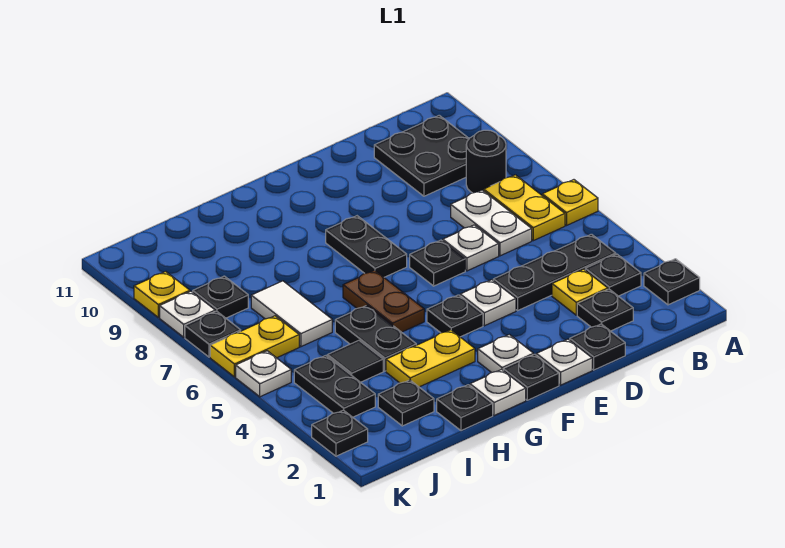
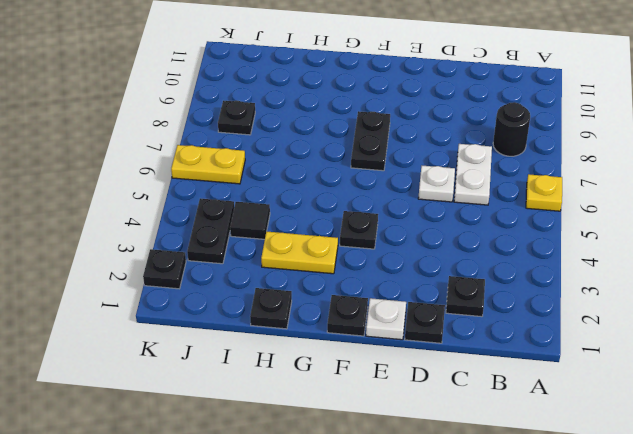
none -> black plate A2 level 1
none -> black plate B3 level 1
none -> black plate B4:D4 level 1
none -> yellow plate B6:B7 level 1

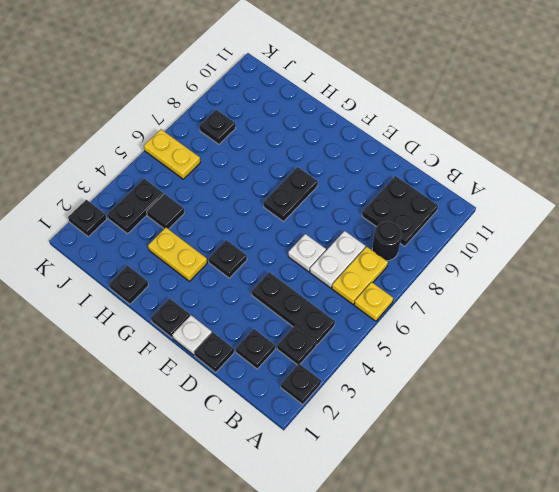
none -> yellow plate C3 level 1
none -> white plate E4 level 1
none -> black plate E6 level 1
none -> white plate F2 level 1

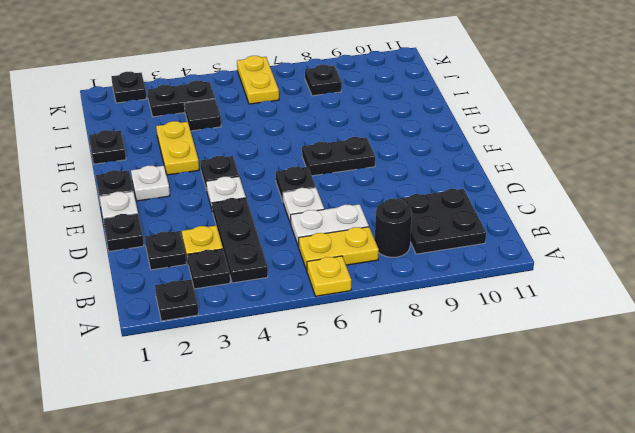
none -> white plate G1 level 1
none -> brown plate G5:G6 level 1
none -> black plate H4:H5 level 1
none -> black plate I2 level 1

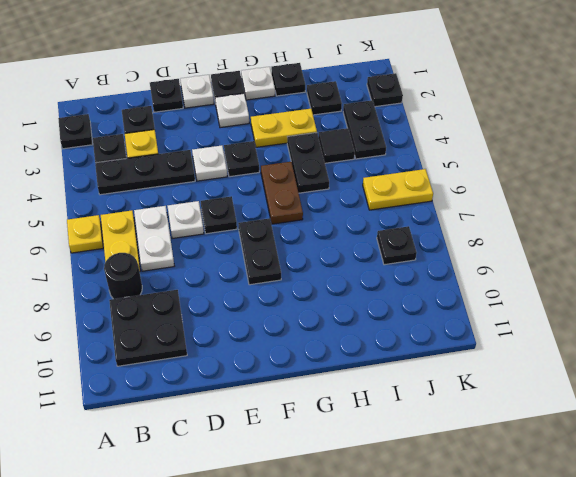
none -> white tile I6:I7 level 1
none -> white plate K5 level 1
none -> black plate K7 level 1
none -> white plate K8 level 1

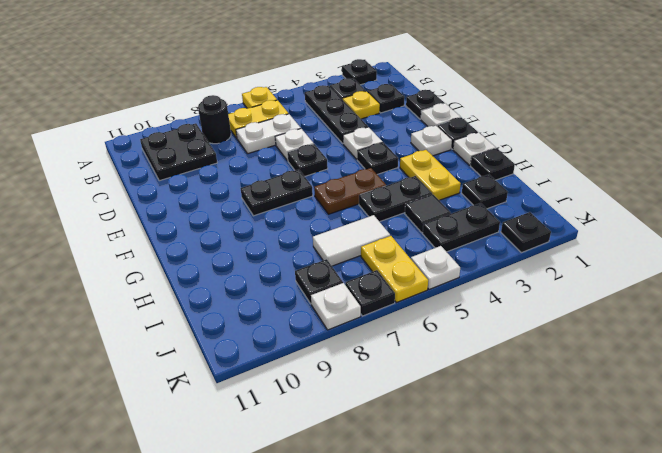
none -> yellow plate K9 level 1

